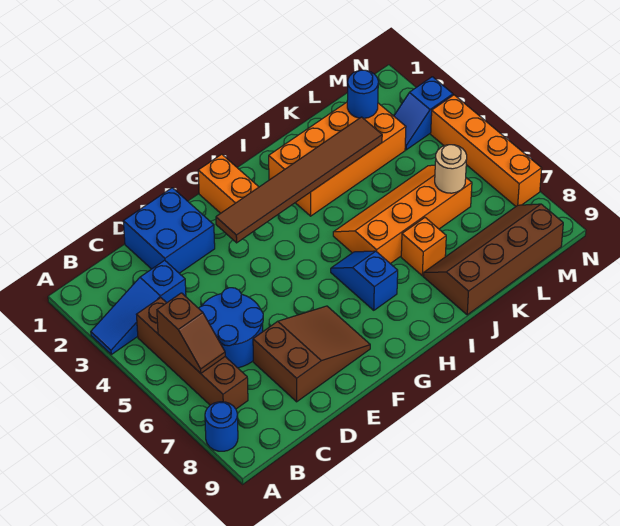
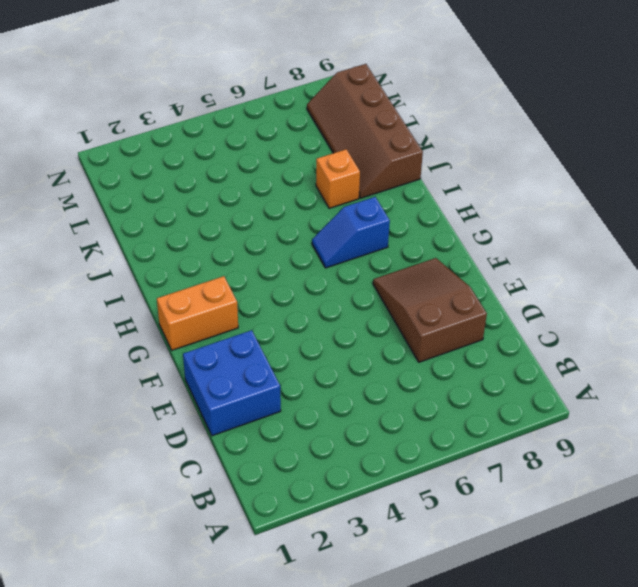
none -> blue slope A3:C3 level 1 top C
none -> blue round brick A8 level 1
none -> brown brick B4:B7 level 1

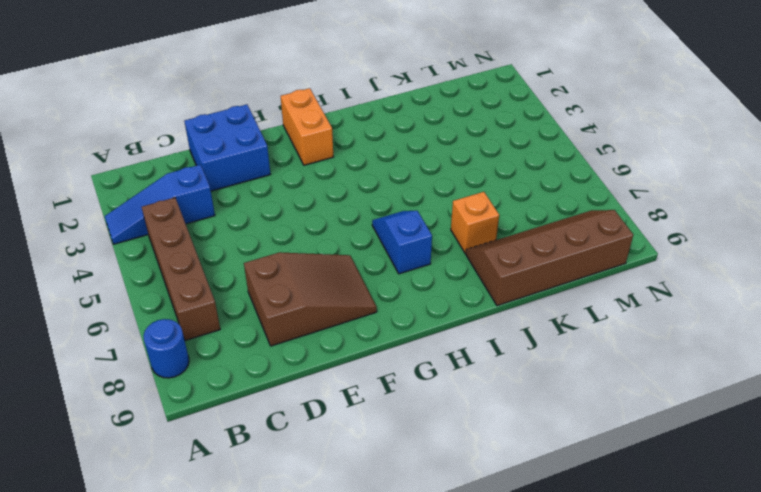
none -> blue round brick C5:D6 level 1
none -> orange brick I2:L3 level 1
none -> orange slope I5:L6 level 1 top 6

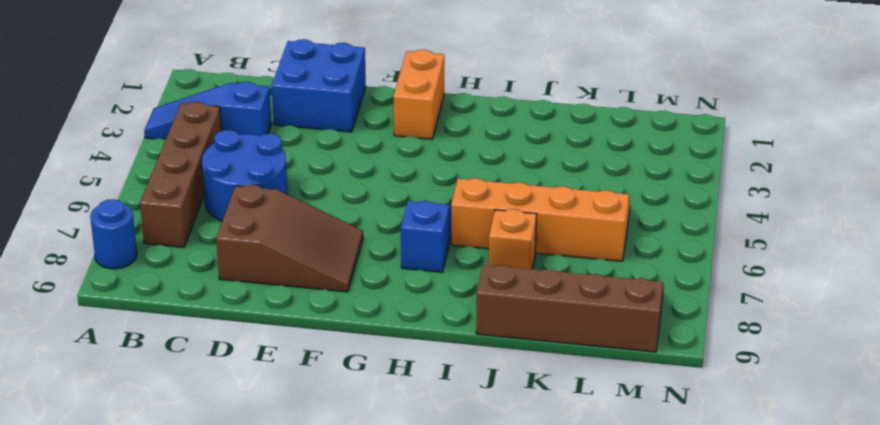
none -> orange brick I2:L3 level 1
none -> blue slope M3:N3 level 1 top N
none -> orange brick N4:N7 level 1

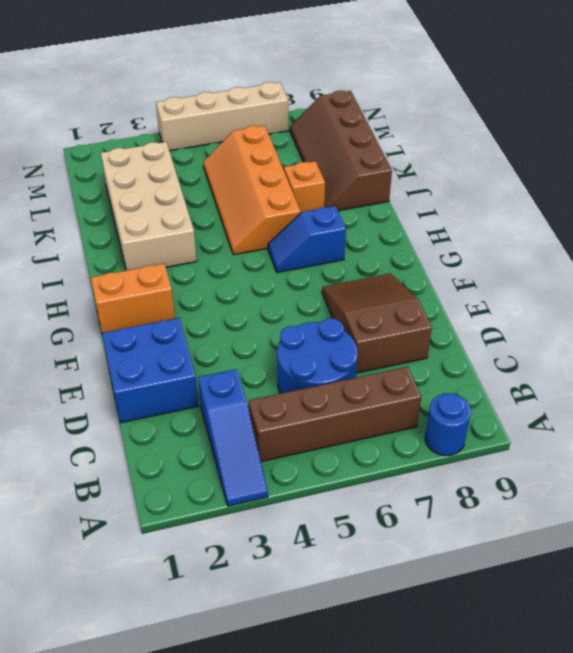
tan brick I2:L3 level 1 -> orange brick I2:L3 level 1
tan brick N4:N7 level 1 -> orange brick N4:N7 level 1
none -> blue slope M3:N3 level 1 top N
none -> brown slope B5:B6 level 2 top 5
none -> brown tile F3:K3 level 2

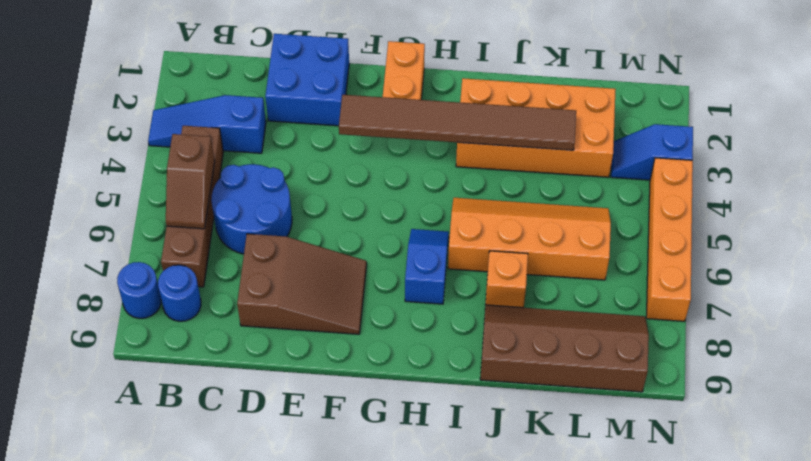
blue round brick B8 level 1 -> blue round brick L2 level 2
none -> tan round brick L6 level 2

